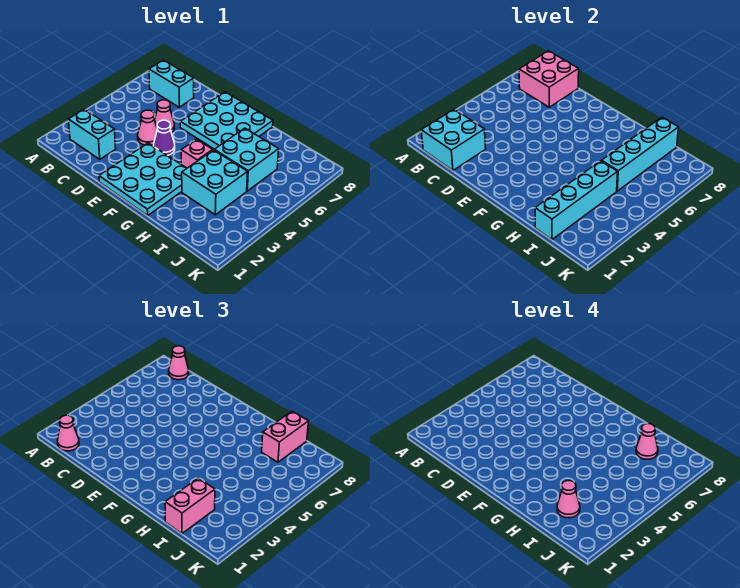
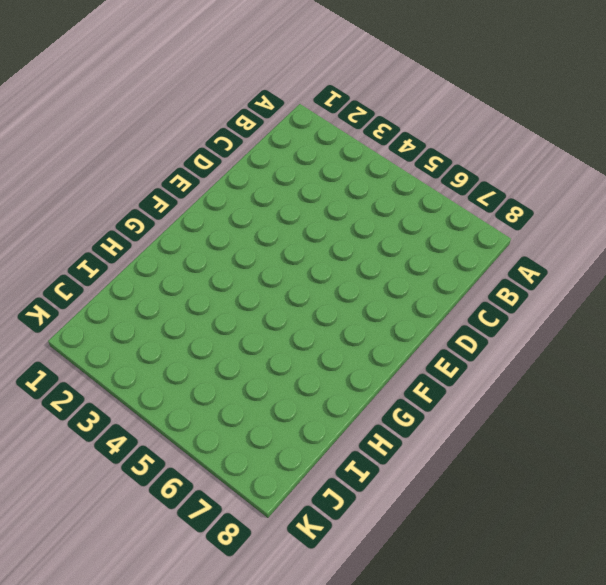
none -> cyan brick B2:C2 level 1
none -> cyan brick B7:C7 level 1
none -> pink cone D4 level 1

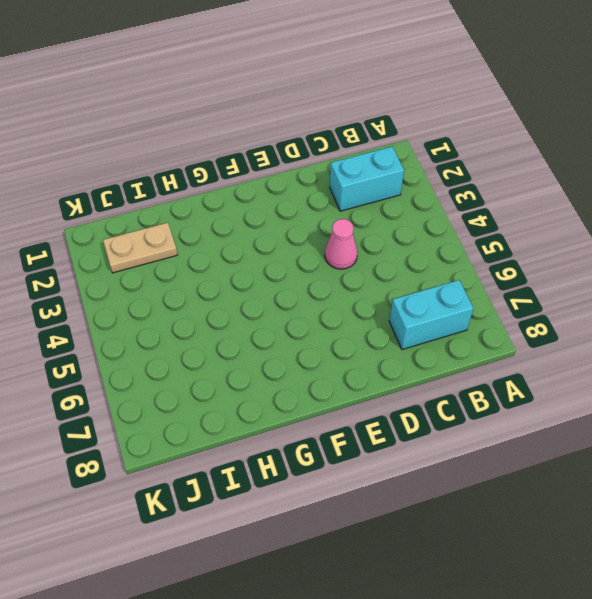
tan plate I2:J2 level 1 -> none
none -> pink cone D5 level 1
none -> cyan plate E1:G3 level 1
none -> purple cone E4 level 1

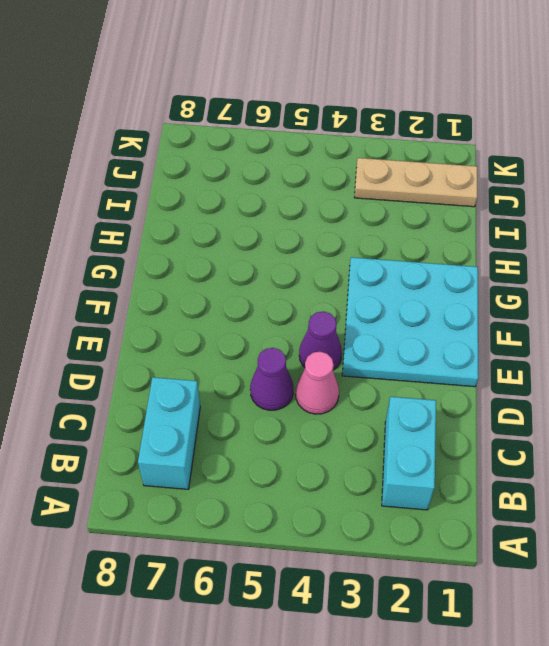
purple cone D5 level 1 -> pink cone D5 level 1
tan plate J1:J3 level 1 -> none
none -> cyan plate E6:G8 level 1
none -> pink brick G4 level 1
none -> cyan brick H3:I4 level 1

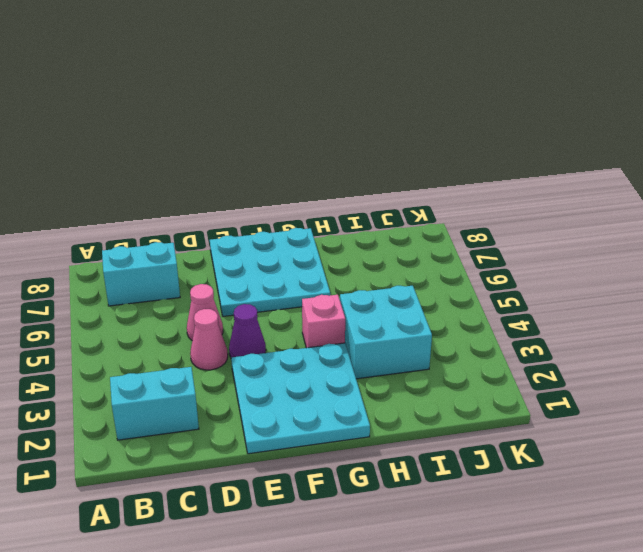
none -> cyan brick H5:I6 level 1
none -> cyan brick B1:C2 level 2
none -> pink brick B7:C8 level 2

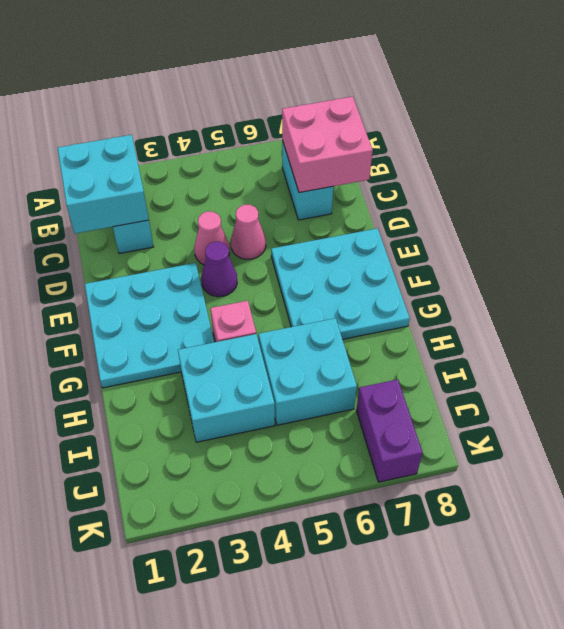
purple brick J7:K7 level 1 -> none
none -> cyan brick I1:I4 level 2
none -> cyan brick I5:I8 level 2
none -> pink cone B1 level 3

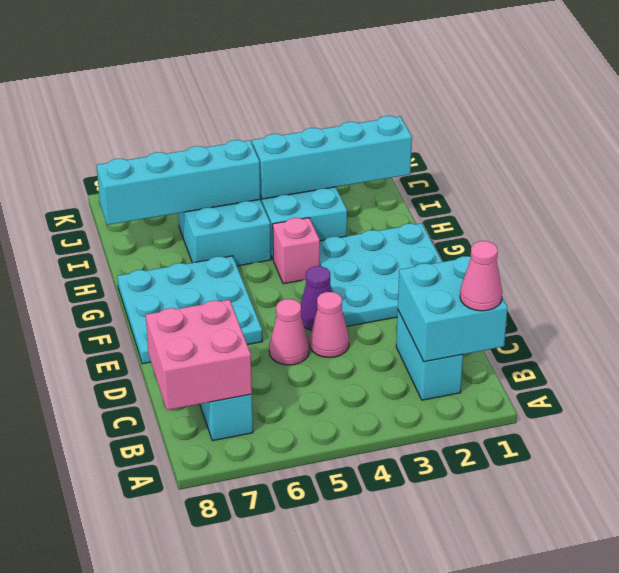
none -> pink cone B8 level 3
none -> pink brick I1:I2 level 3
none -> pink brick I7:I8 level 3

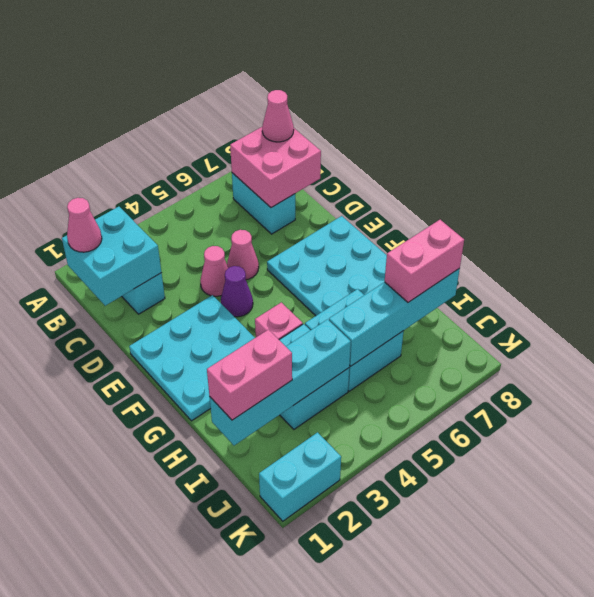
cyan brick K1:K2 level 1 -> none
none -> pink cone I2 level 4
none -> pink cone I7 level 4

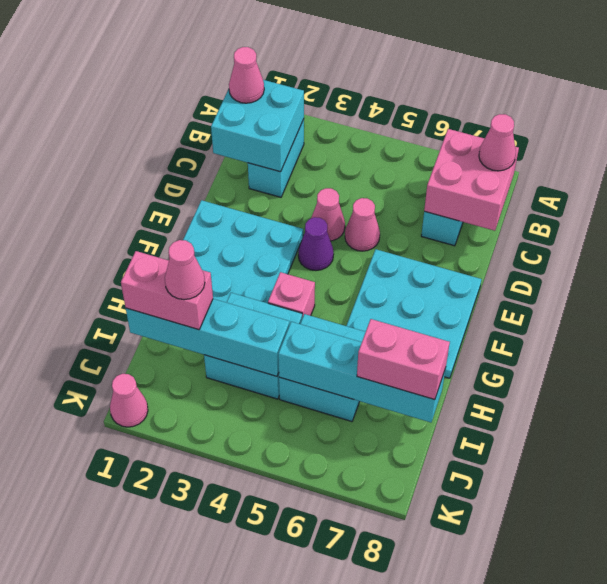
pink cone K1 level 1 -> pink cone I7 level 4

